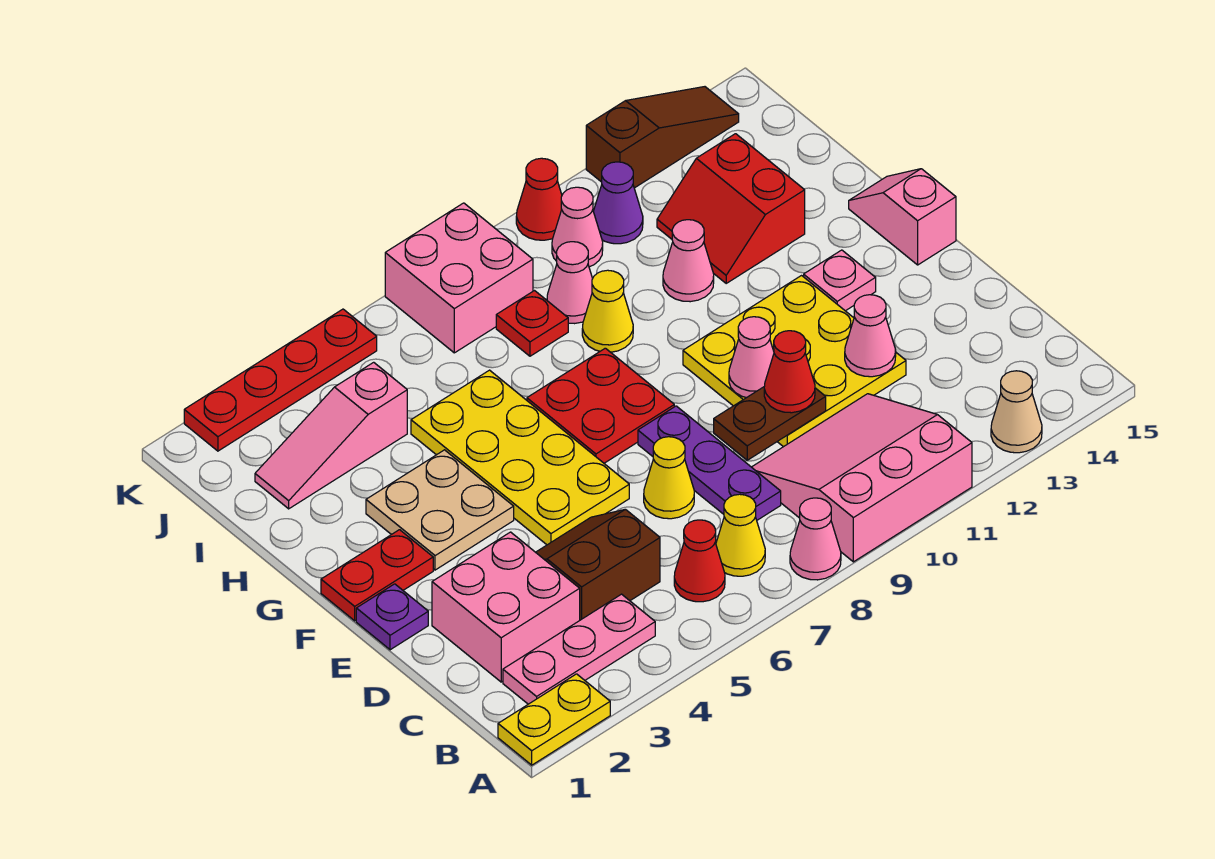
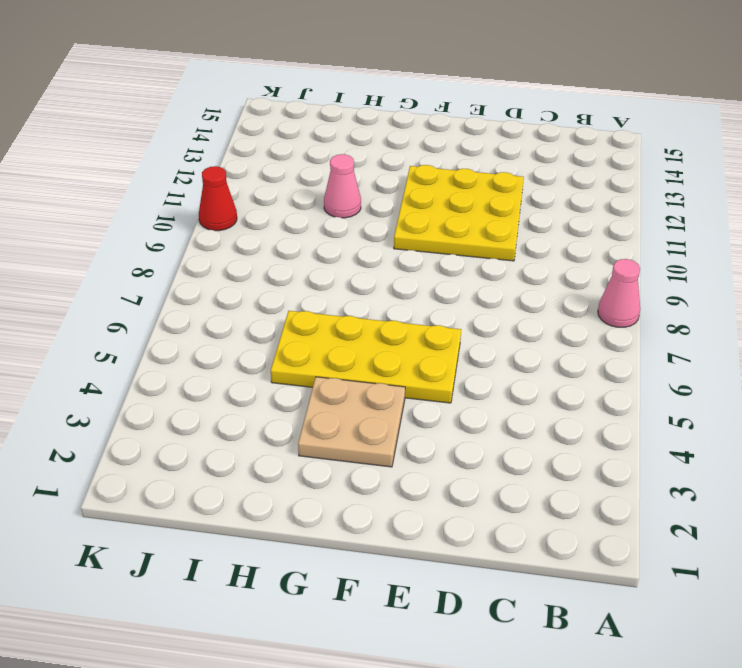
none -> yellow plate A1:A2 level 1
none -> pink slope A9:C11 level 1 top A
none -> tan cone A13 level 1
none -> pink plate B2:B4 level 1

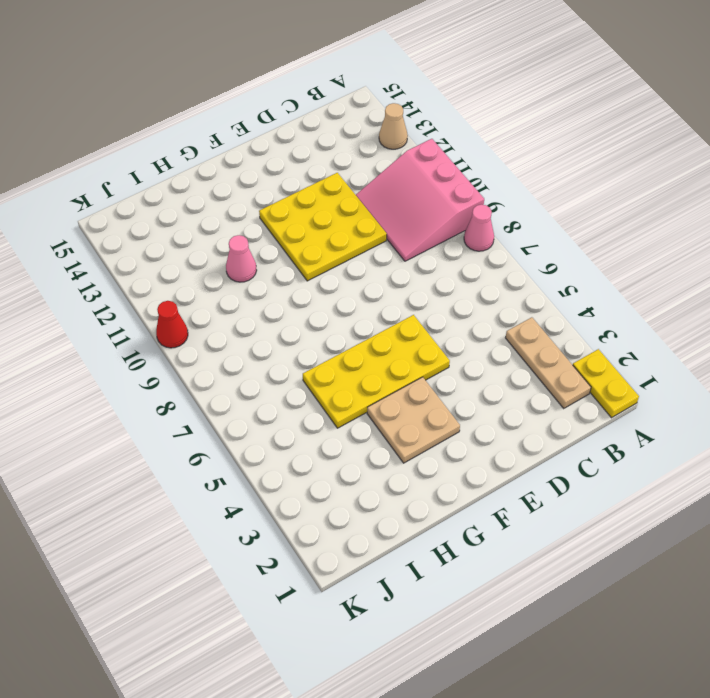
tan plate B2:B4 level 1 -> pink plate B2:B4 level 1
none -> red cone B6 level 1
none -> yellow cone B7 level 1
none -> pink brick C2:D3 level 1
none -> brown slope C4:D5 level 1 top C

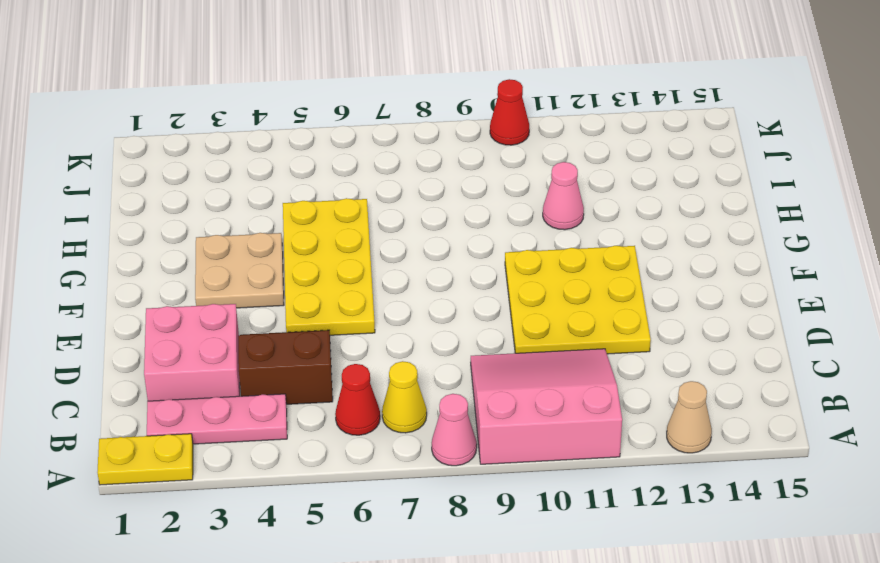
none -> purple plate C8:E8 level 1
none -> yellow cone D7 level 1
none -> purple plate E1 level 1
none -> red plate F1:F2 level 1

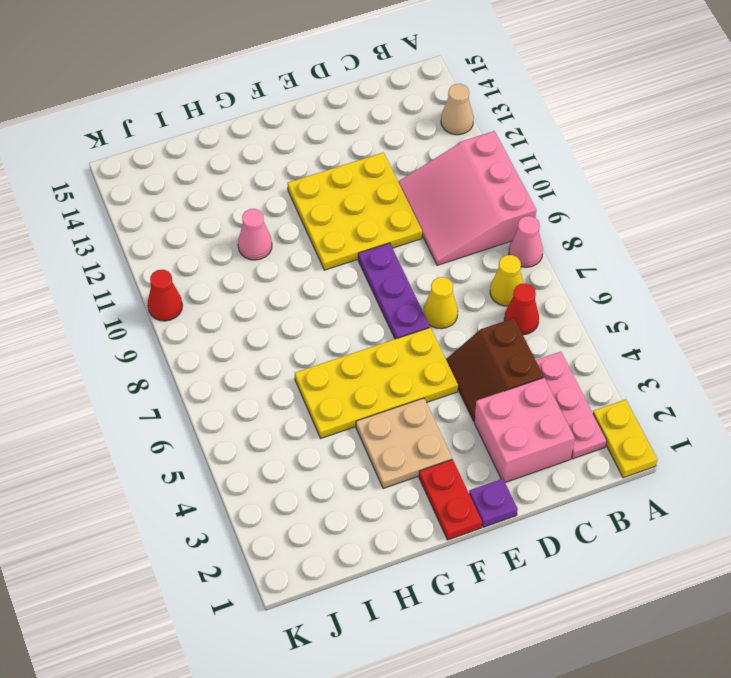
purple plate E7:E9 level 1 -> purple plate C8:E8 level 1
none -> red plate F7:G8 level 1
none -> pink plate F13 level 1
none -> pink slope F15:G15 level 1 top F
none -> yellow cone H9 level 1

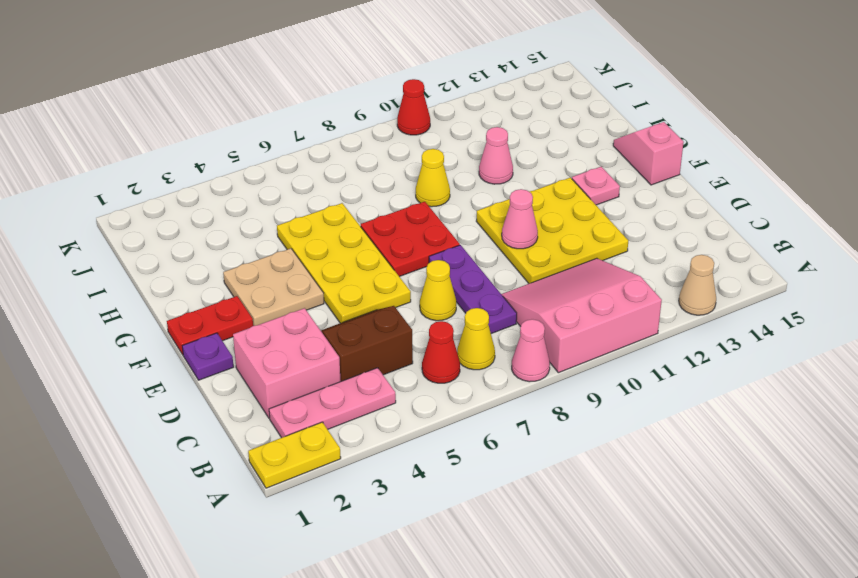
none -> red slope H12:I13 level 1 top 13
none -> pink slope I2:I4 level 1 top 4
none -> red plate I8 level 1
none -> pink cone I9 level 1

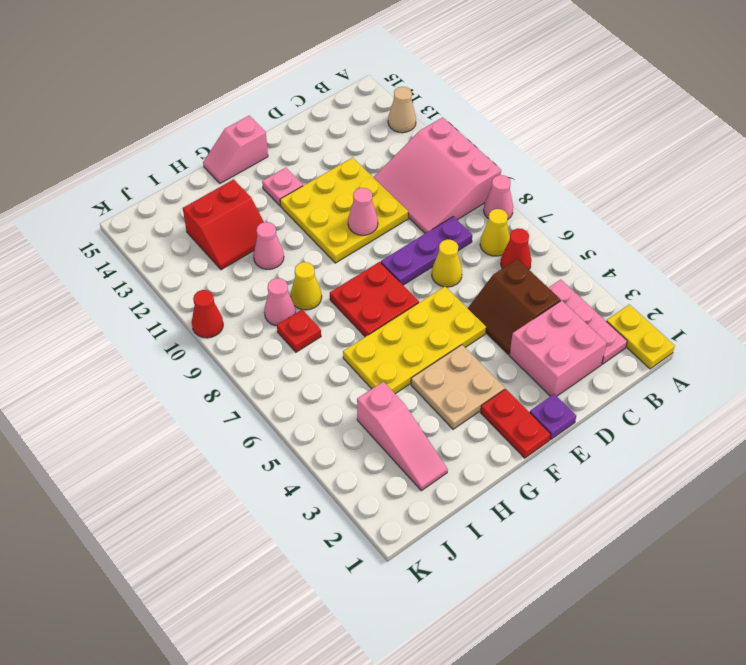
none -> pink brick J7:K8 level 1
none -> pink cone J10 level 1
none -> purple cone J11 level 1
none -> red plate K2:K5 level 1

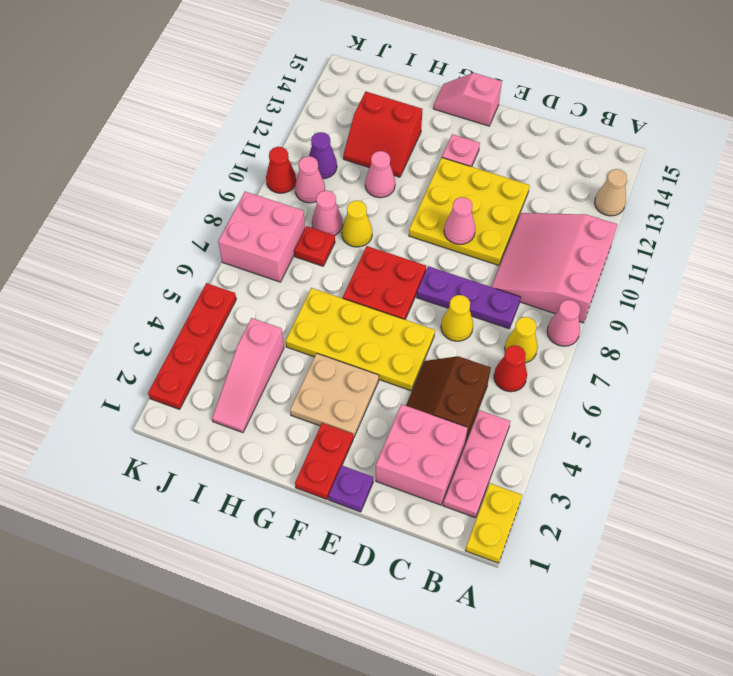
none -> brown slope K12:K14 level 1 top 12
none -> brown plate D9:D10 level 2
none -> pink cone D12 level 2
none -> red cone D10 level 3

